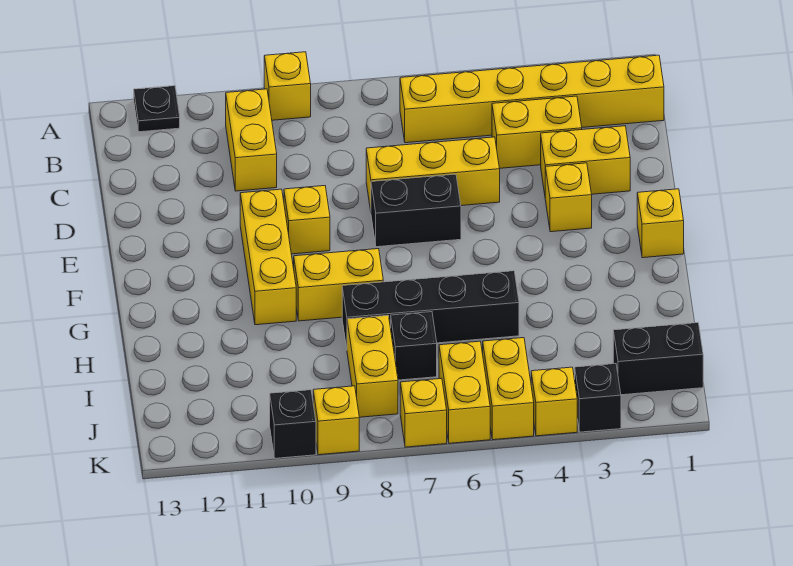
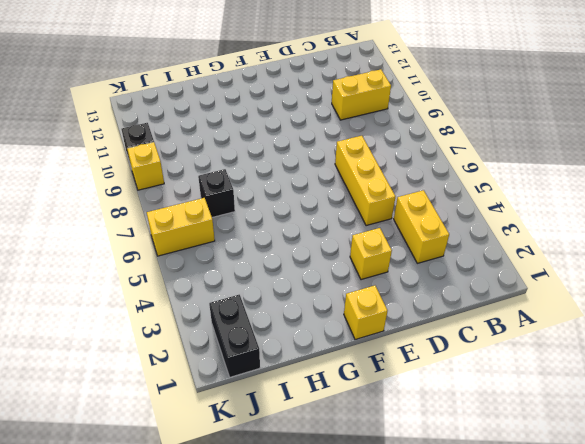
none -> yellow brick A9 level 1
none -> black plate A12 level 1
none -> yellow brick B1:B6 level 1

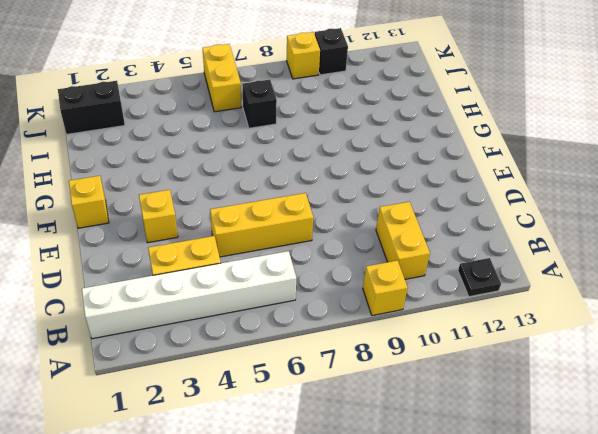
white brick B1:B6 level 1 -> yellow brick B1:B6 level 1
none -> yellow brick D2:D3 level 1
none -> black brick E6:E7 level 1
none -> yellow brick E9 level 1

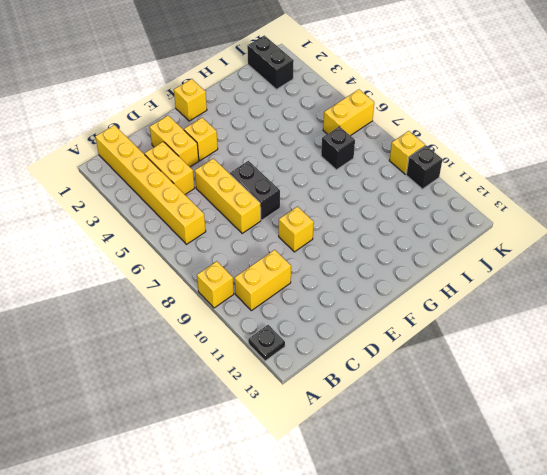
none -> yellow brick E10:G10 level 1
none -> yellow brick G8:G9 level 1
none -> black brick H5:H8 level 1

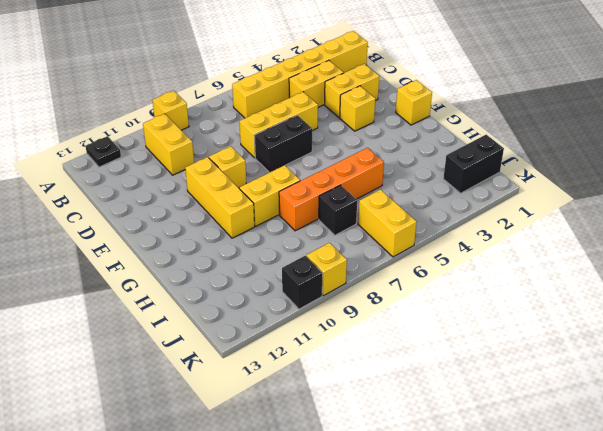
orange brick H5:H8 level 1 -> black brick H5:H8 level 1
none -> yellow brick I8:J8 level 1
none -> yellow brick J5:K5 level 1
none -> black brick K3 level 1

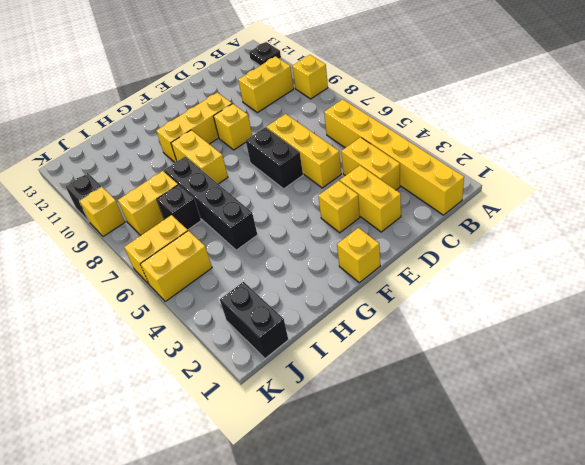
none -> black brick K3 level 1
none -> yellow brick K4 level 1
none -> yellow brick K7 level 1

